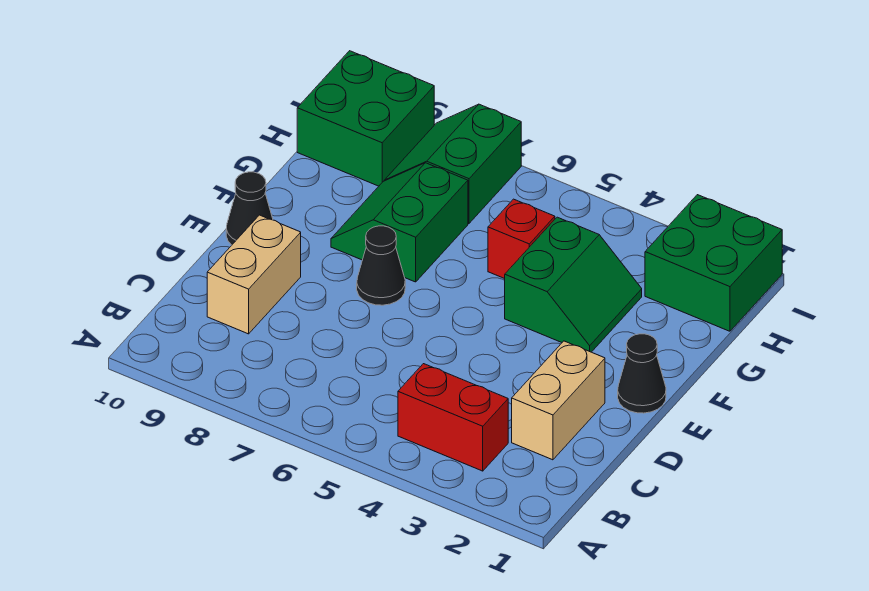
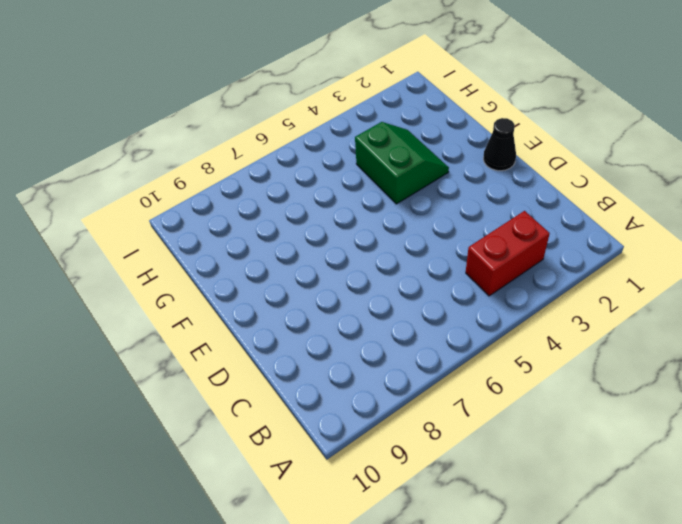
none -> tan brick C2:D2 level 1
none -> tan brick C9:D9 level 1
none -> black cone E7 level 1

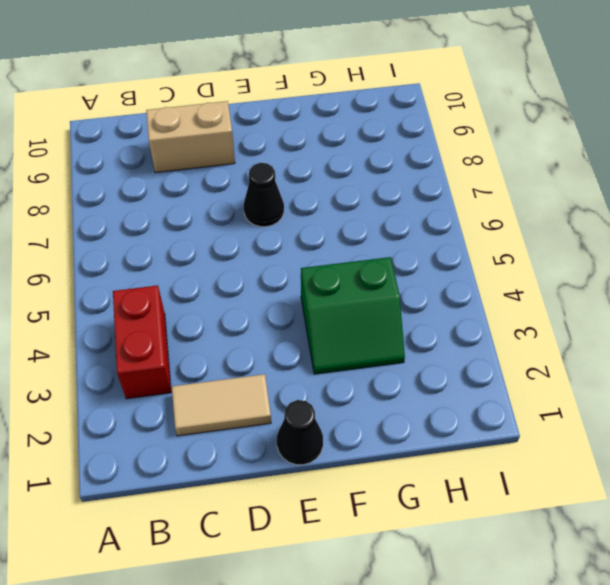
tan tile C2:D2 level 1 -> tan brick C2:D2 level 1
none -> black cone E10 level 1
none -> green slope F7:G8 level 1 top 7
none -> red brick G5 level 1

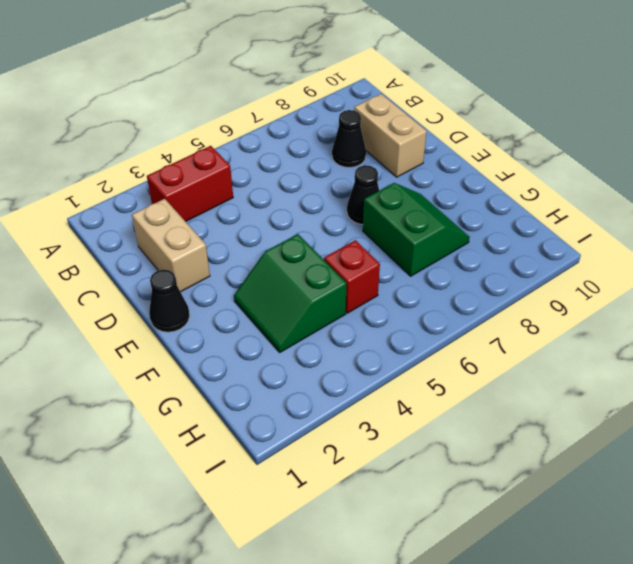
black cone C8 level 1 -> black cone E10 level 1
none -> green brick H1:I2 level 1
none -> green slope H7:I8 level 1 top 7
none -> green brick H9:I10 level 1

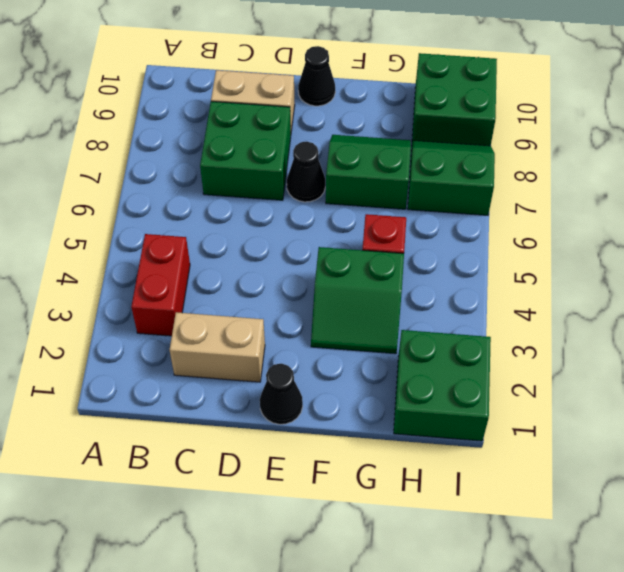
green brick C7:D8 level 1 -> none

